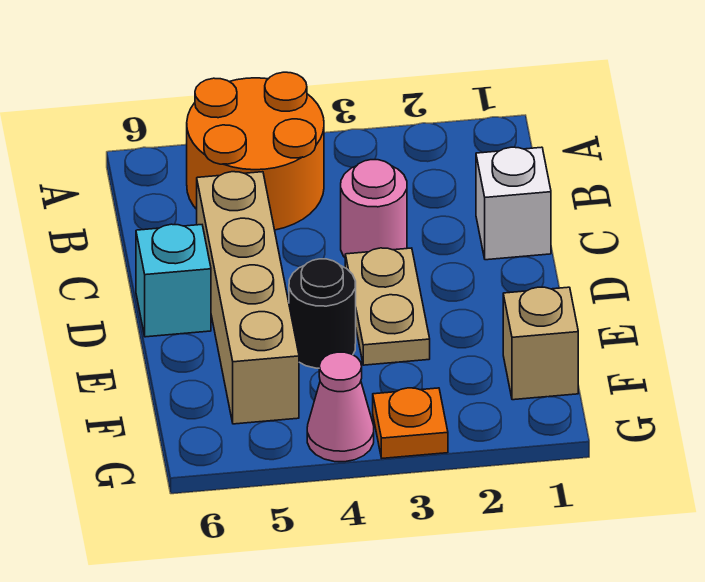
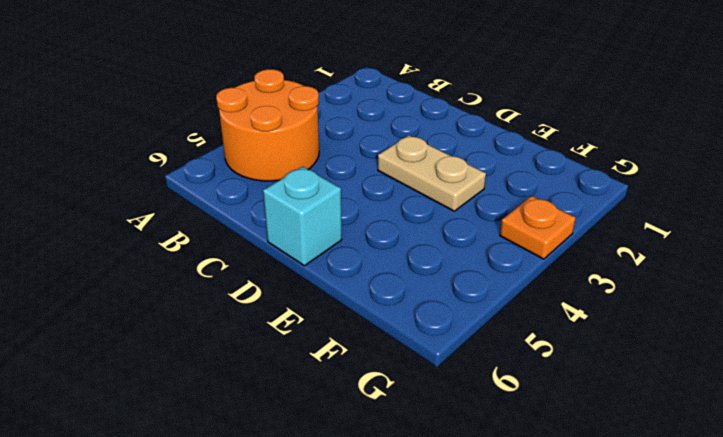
none -> white brick C1 level 1
none -> pink round brick C3 level 1

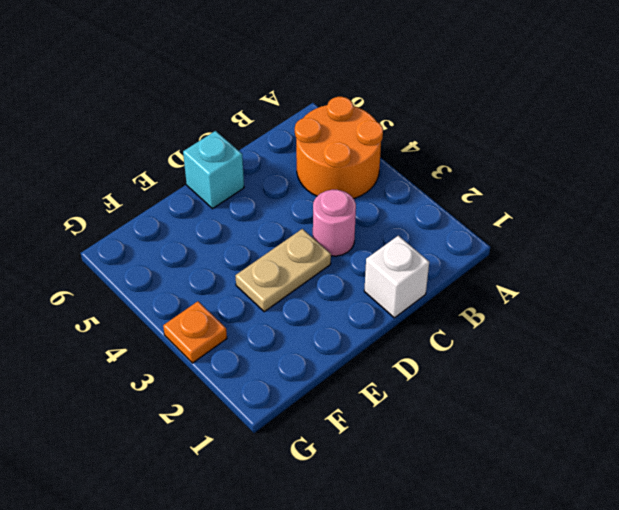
none -> tan brick C5:F5 level 1
none -> black round brick E4 level 1

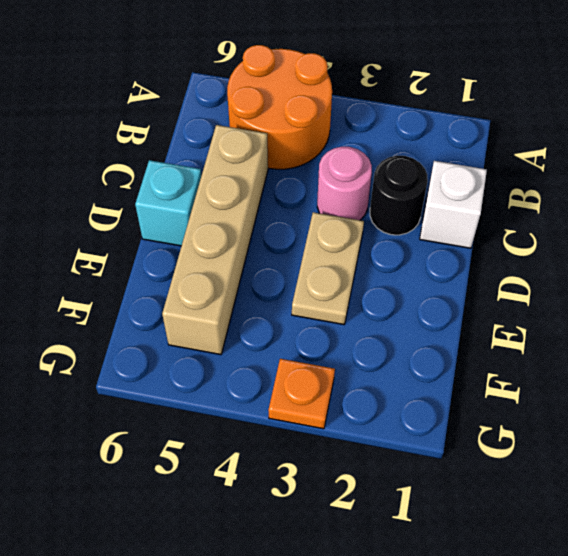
black round brick C2 level 1 -> black round brick E4 level 1
none -> tan brick F1 level 1
none -> pink cone G4 level 1

